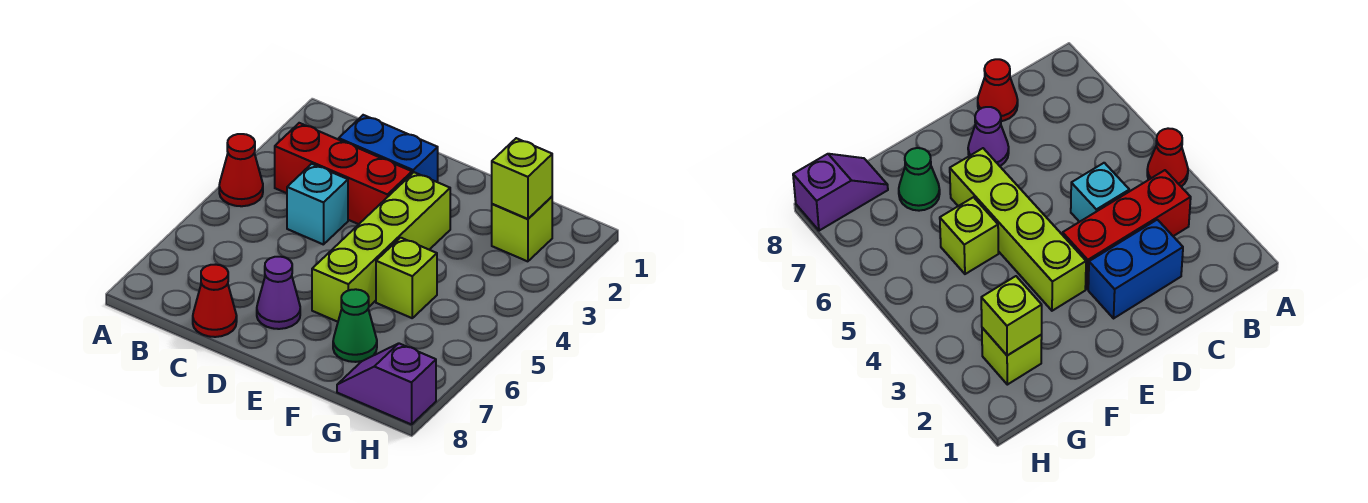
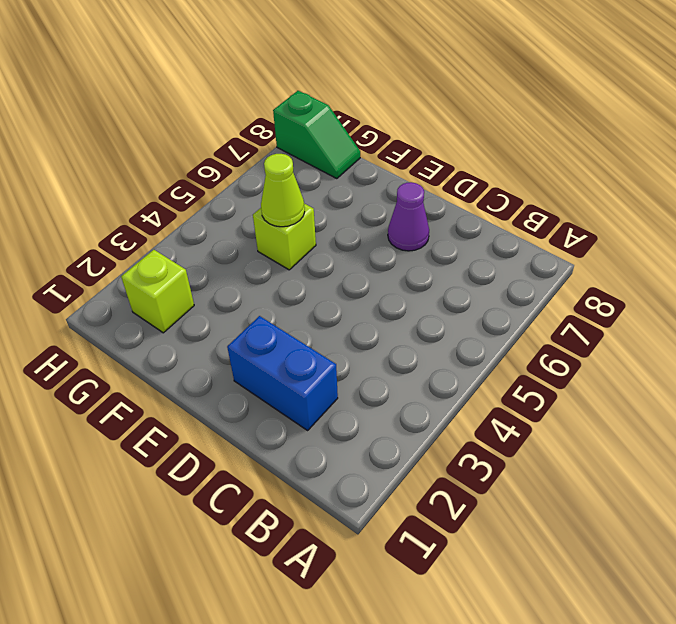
lime cone F5 level 2 -> none
green slope G8:H8 level 1 top H -> purple slope G8:H8 level 1 top H
none -> red cone A4 level 1
none -> red brick B3:D3 level 1
none -> cyan brick C4 level 1

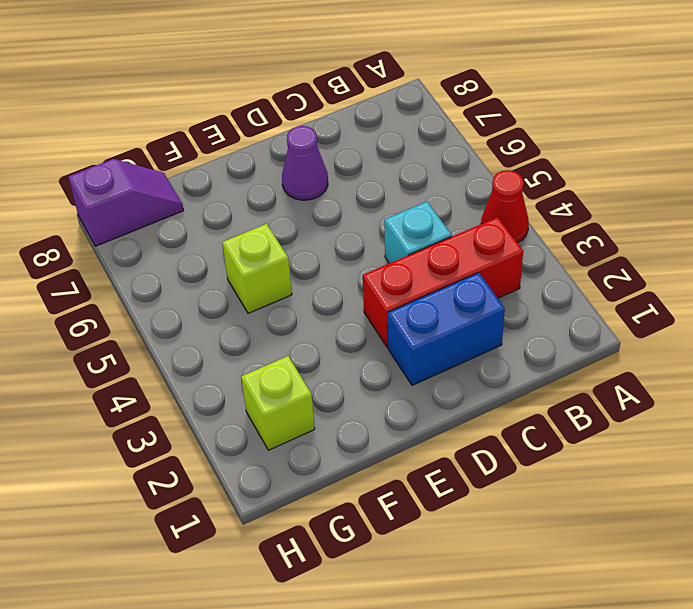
none -> red cone C8 level 1
none -> lime brick E3:E6 level 1
none -> green cone F7 level 1

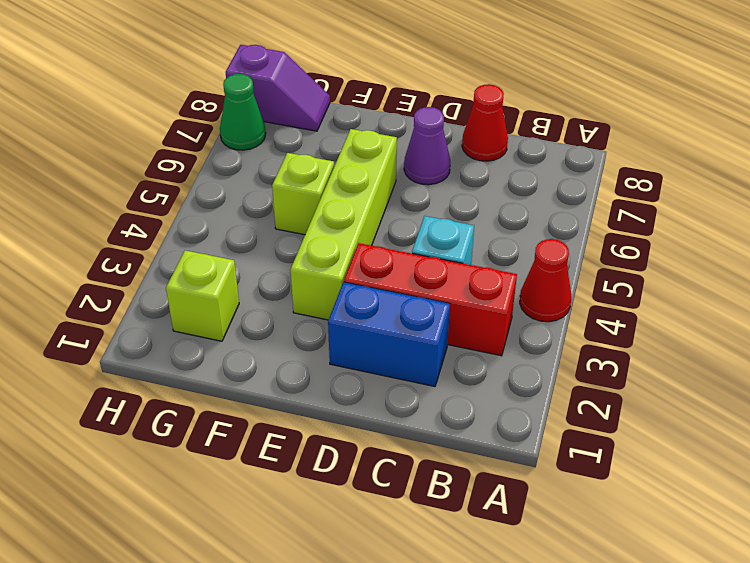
green cone H7 level 1 -> green cone F7 level 1
none -> lime brick G2 level 2

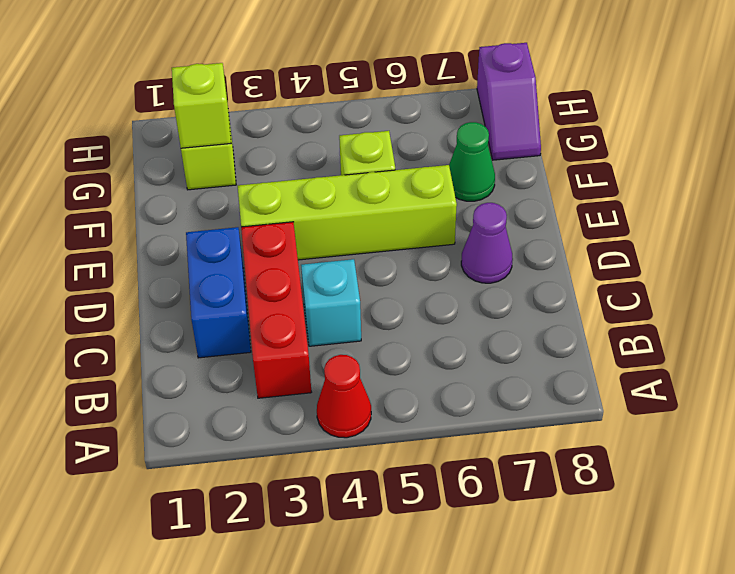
none -> red cone C8 level 1

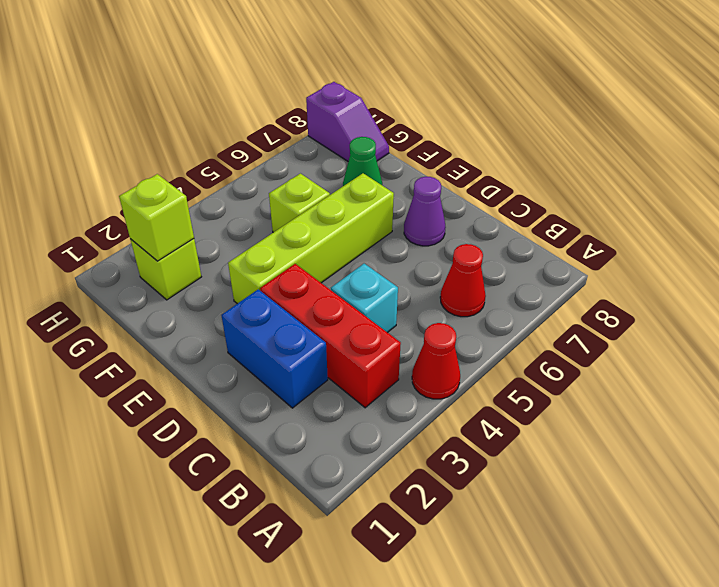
red cone B6 level 1 -> red cone C8 level 1

